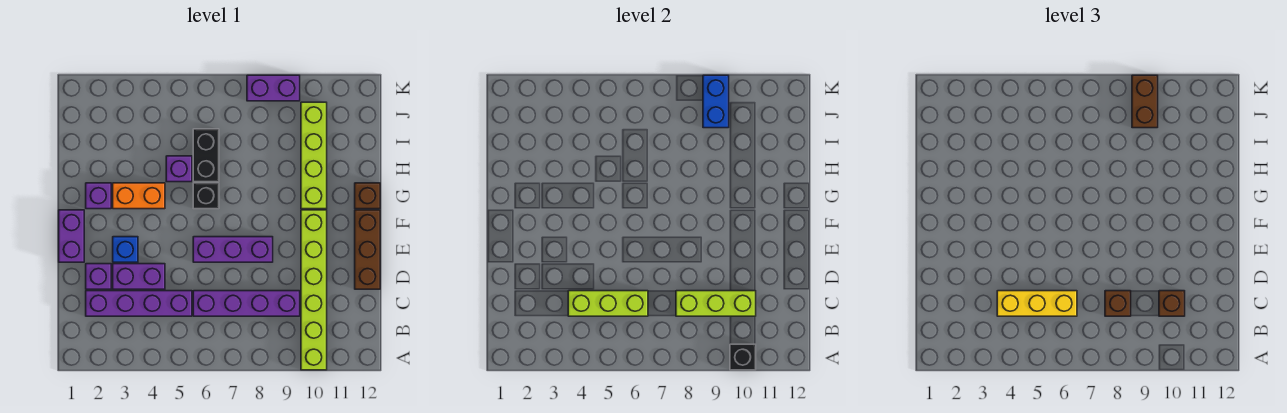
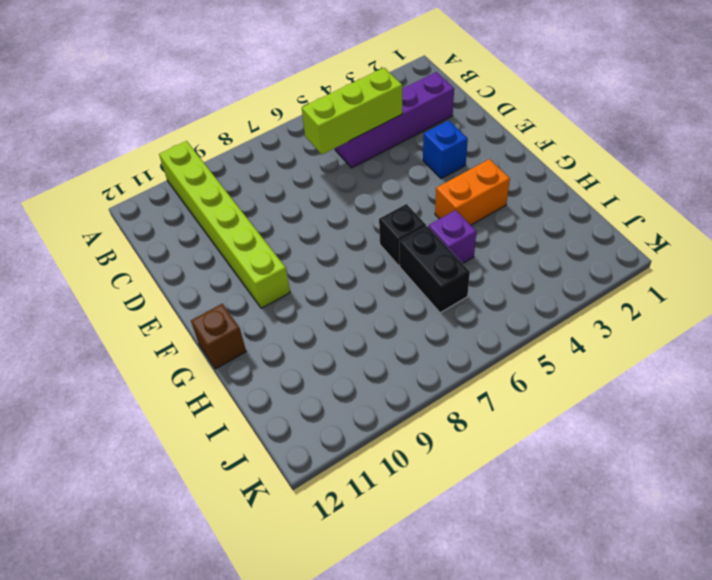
none -> purple brick C6:C9 level 1
none -> purple brick D2 level 1
none -> purple brick D3:D4 level 1

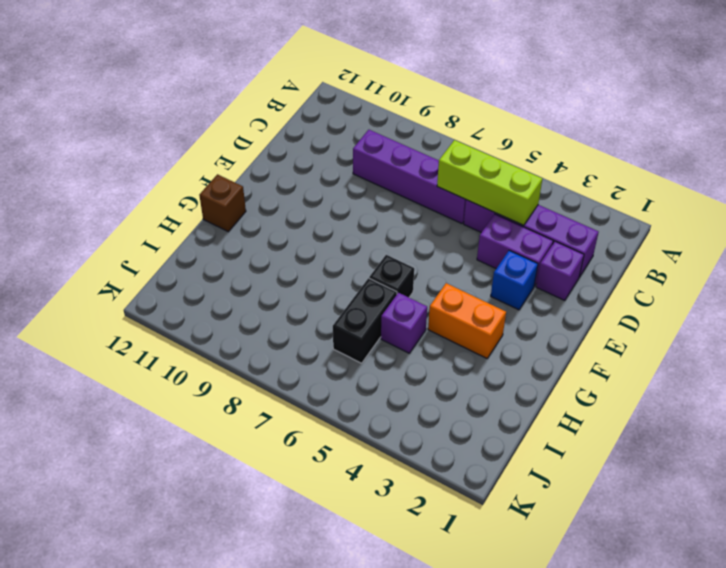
none -> lime brick A10:F10 level 1
none -> brown brick D12:F12 level 1
none -> purple brick E1:F1 level 1

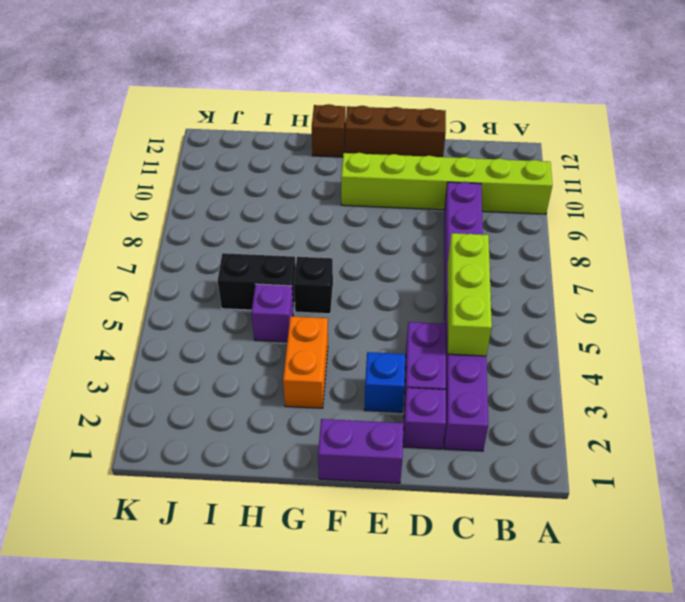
none -> purple brick E6:E8 level 1
none -> purple brick G2 level 1
none -> lime brick G10:J10 level 1

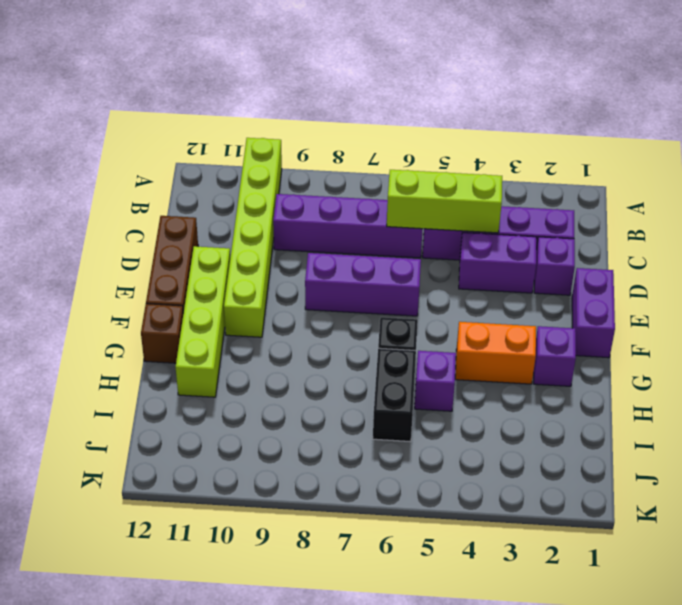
lime brick E11:H11 level 1 -> lime brick G10:J10 level 1
none -> blue brick E3 level 1
none -> purple brick K8:K9 level 1
none -> black brick A10 level 2

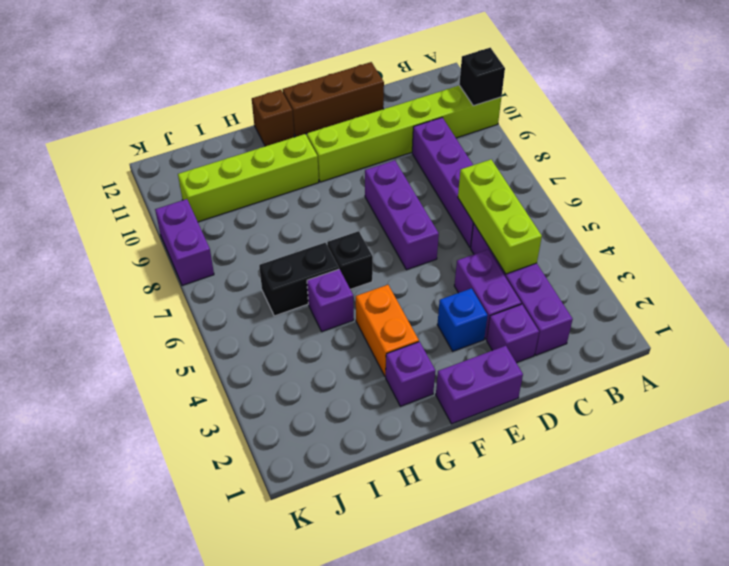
none -> lime brick C8:C10 level 2
none -> blue brick J9:K9 level 2
none -> yellow brick C4:C6 level 3

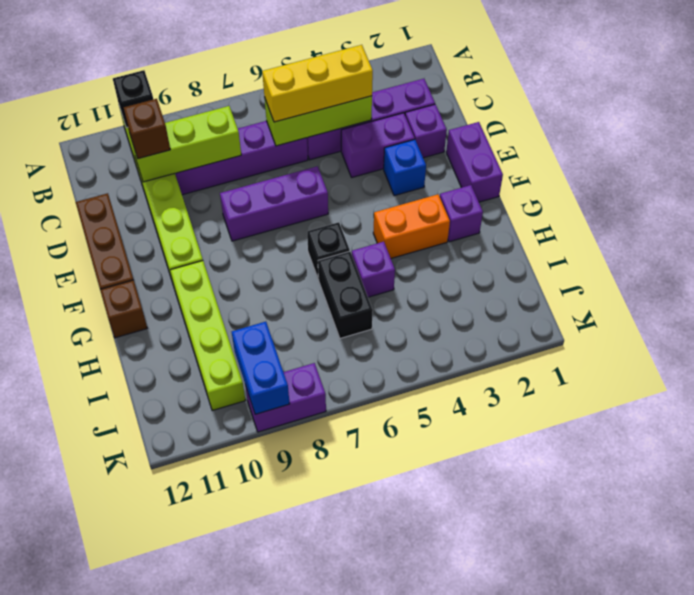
none -> brown brick C8 level 3
none -> brown brick J9:K9 level 3

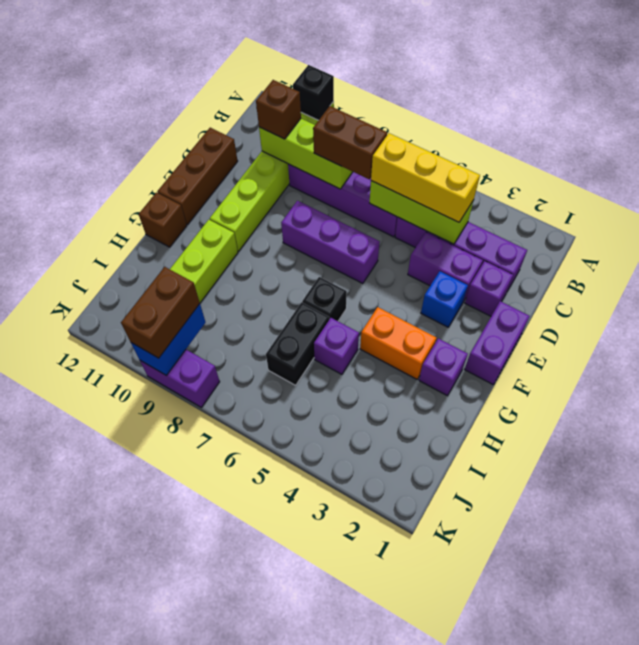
brown brick C7:C8 level 3 -> brown brick C8 level 3

